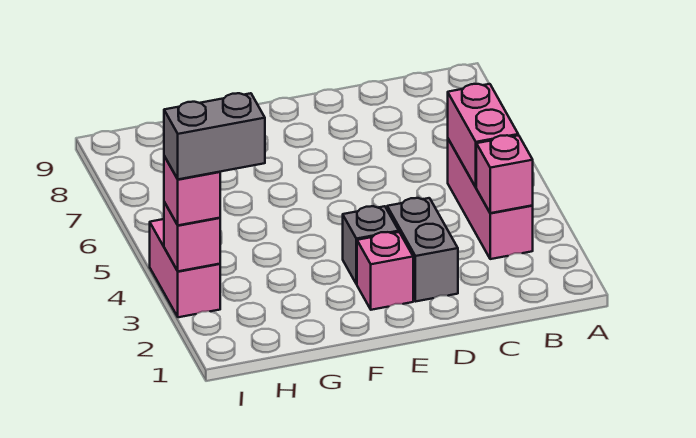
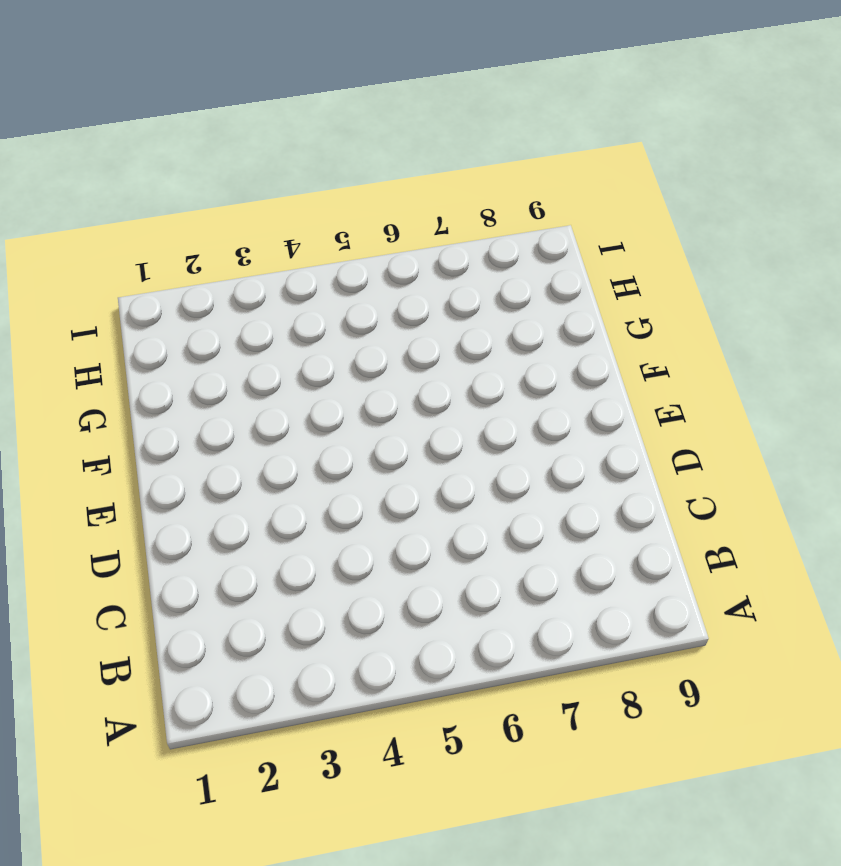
none -> pink brick B3:B5 level 1
none -> grey brick D2:D3 level 1

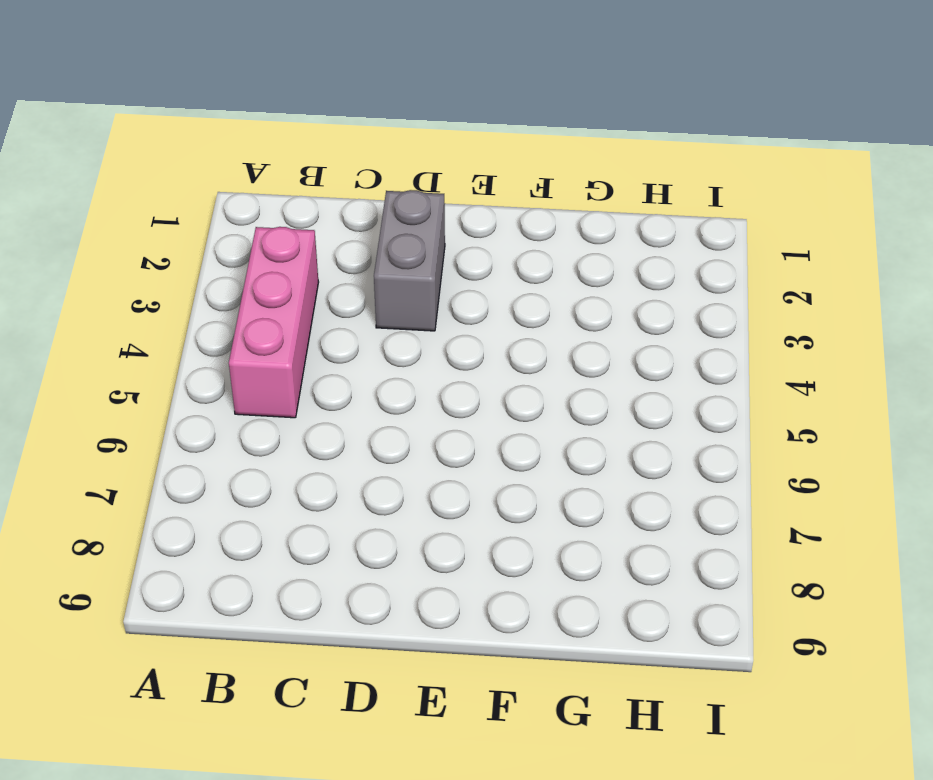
none -> pink brick E2 level 1
none -> grey brick E3 level 1

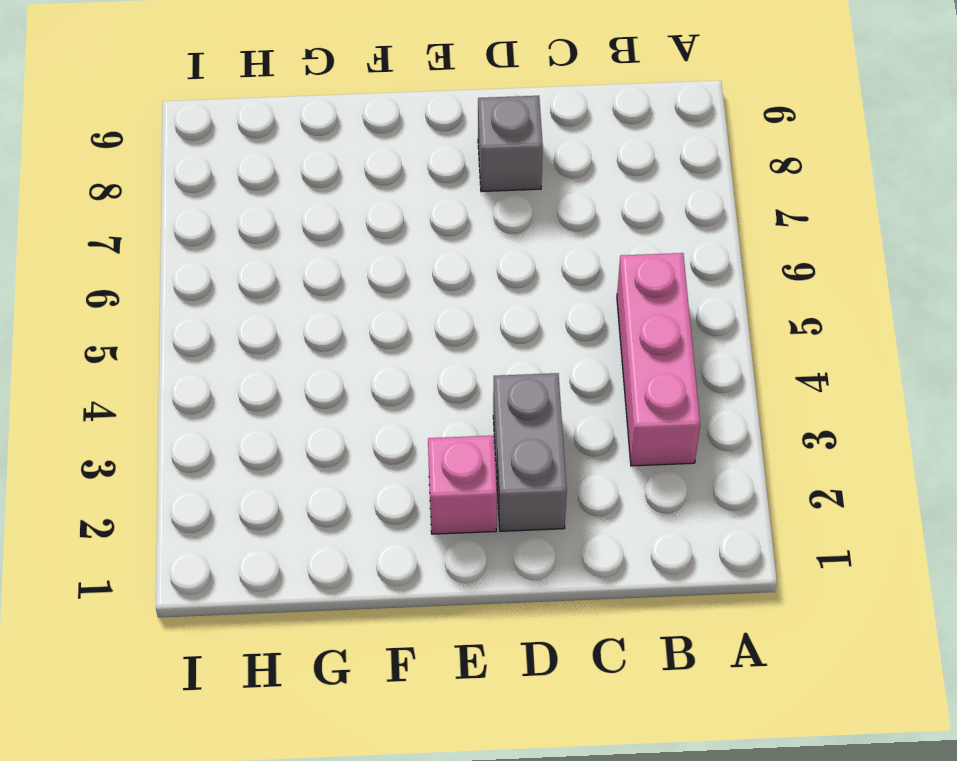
grey brick D8 level 1 -> grey brick E3 level 1
none -> pink brick I3:I4 level 1
none -> pink brick B3 level 2

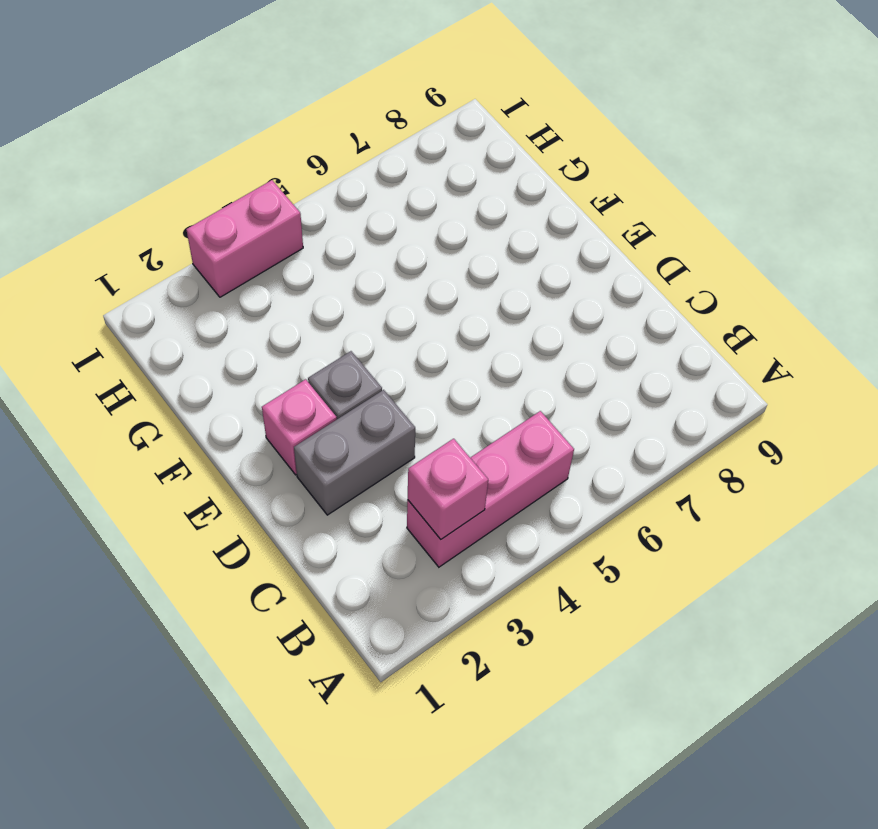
none -> pink brick B4:B5 level 2
none -> pink brick I3 level 2

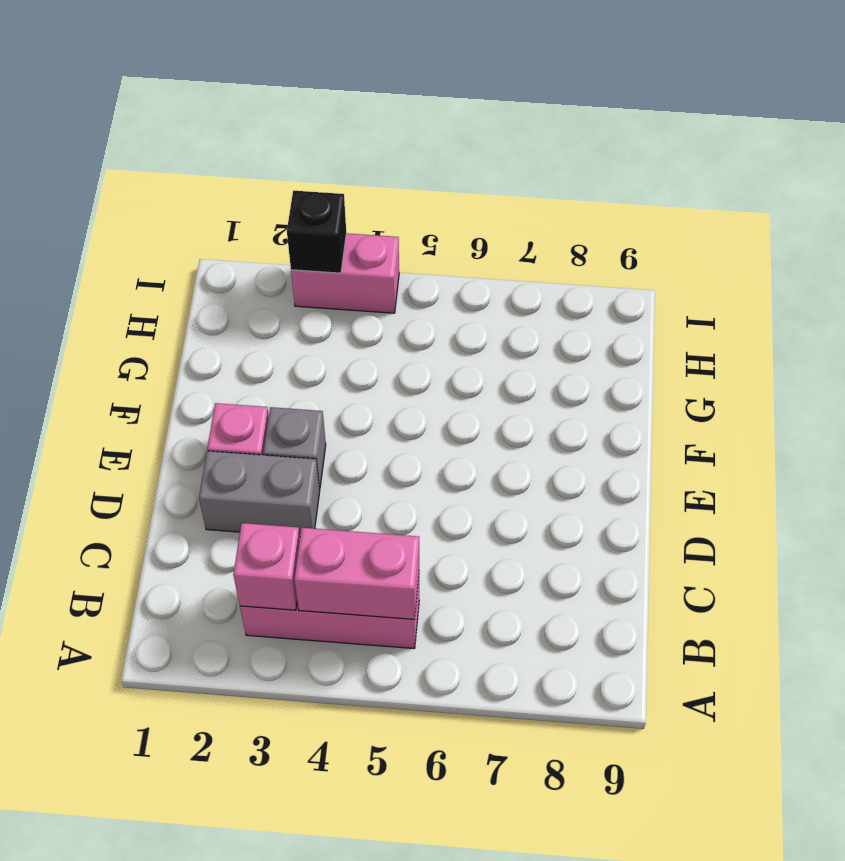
black brick I3 level 2 -> pink brick I3 level 2
none -> pink brick I3 level 3
none -> grey brick H3:I3 level 4

